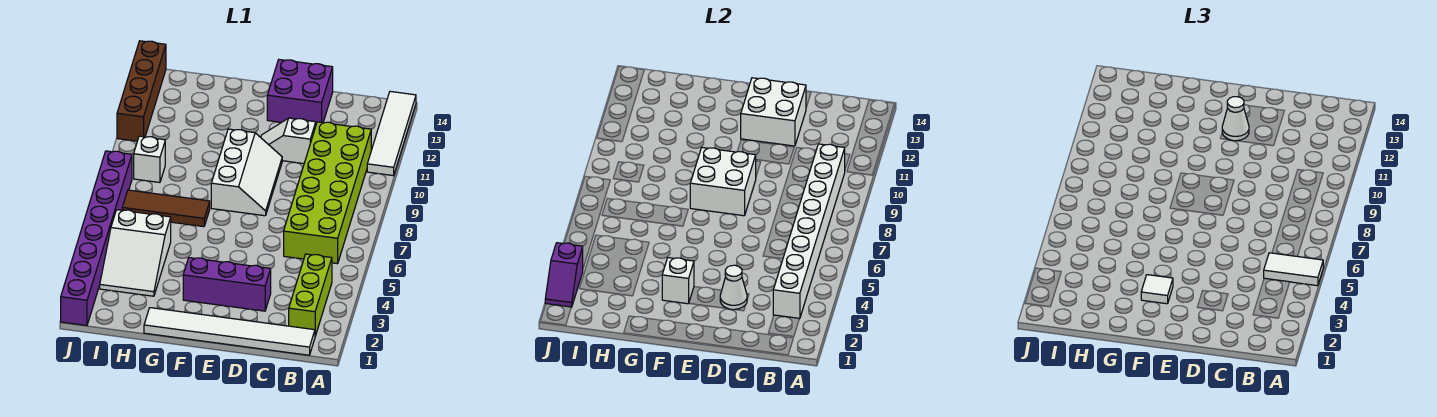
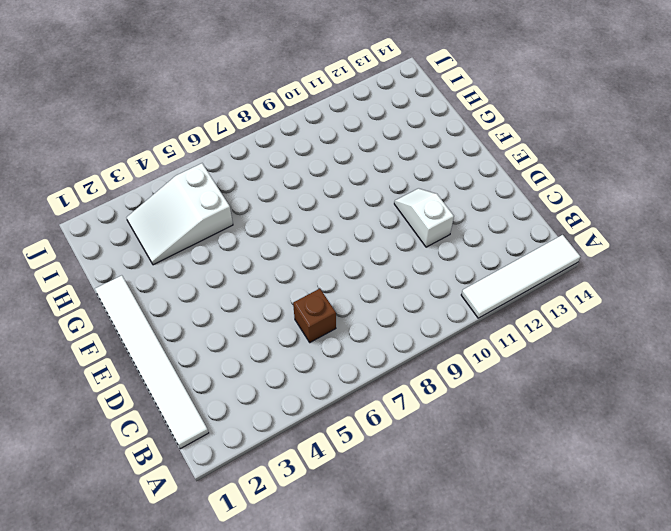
brown brick C6 level 1 -> lime brick B6:C11 level 1
none -> lime brick B2:B4 level 1
none -> purple brick D3:F3 level 1
none -> purple brick D13:E14 level 1

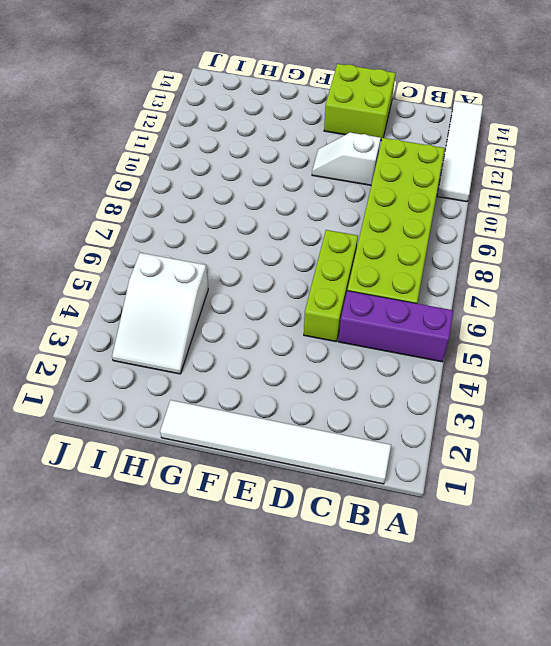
purple brick A5:C5 level 1 -> purple brick D3:F3 level 1
lime brick D5:D7 level 1 -> lime brick B2:B4 level 1
lime brick D13:E14 level 1 -> purple brick D13:E14 level 1
none -> white slope E8:F10 level 1 top F
none -> brown tile G7:I7 level 1
none -> white brick I9 level 1

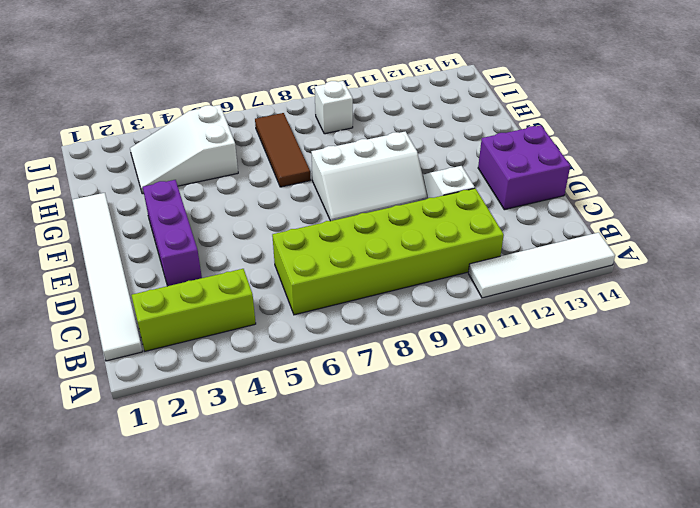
none -> purple brick J1:J8 level 1
none -> brown brick J11:J14 level 1
none -> white brick B3:B10 level 2

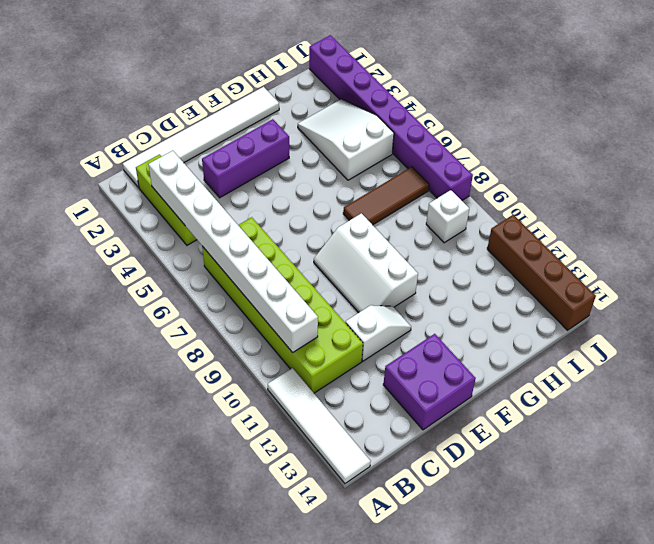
none -> white cone D3 level 2
none -> white brick D12:E13 level 2
none -> white brick E8:F9 level 2

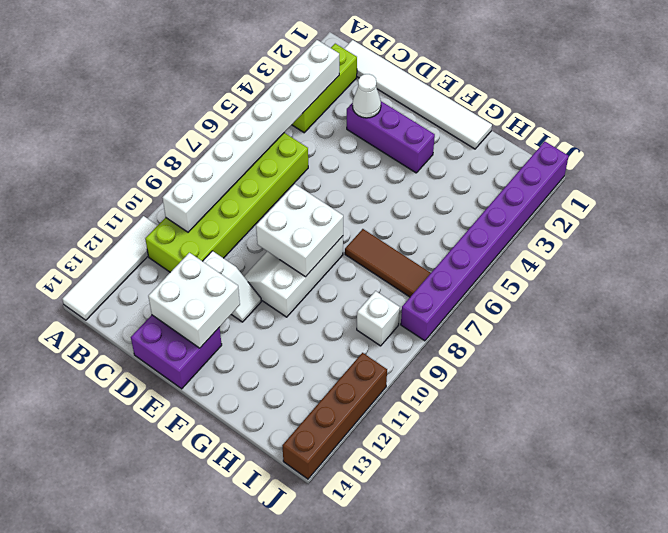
none -> white slope H3:I5 level 1 top 5
none -> white brick F3 level 2
none -> purple slope J2:J3 level 2 top 3

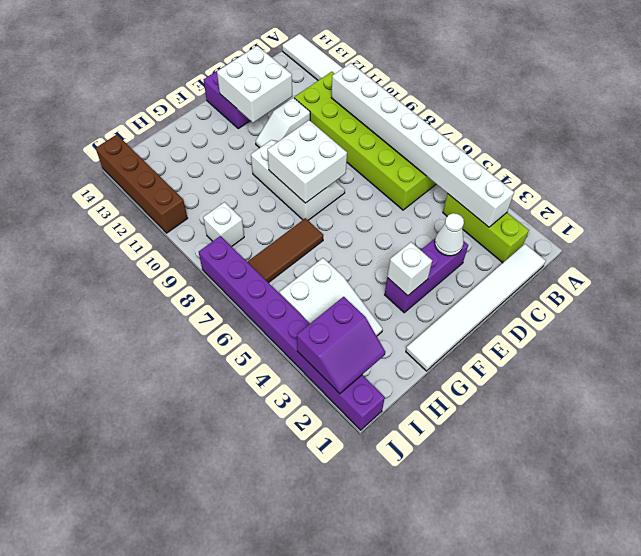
purple slope I2:J3 level 2 top 3 -> purple slope J2:J3 level 2 top 3
none -> white tile A5:B5 level 3
none -> white cone E12 level 3
none -> white tile F3 level 3

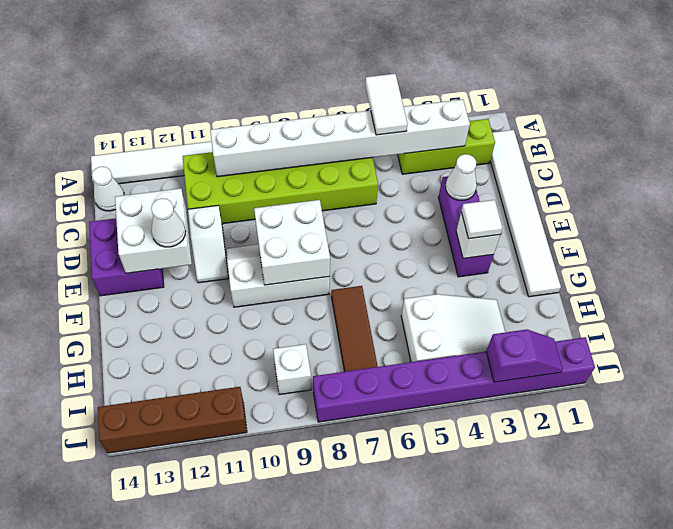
white cone B14 level 1 -> none

